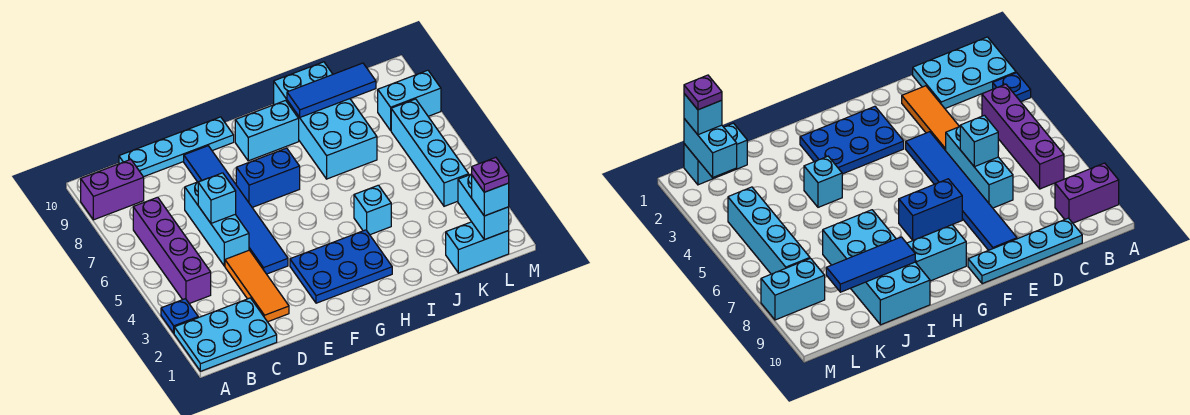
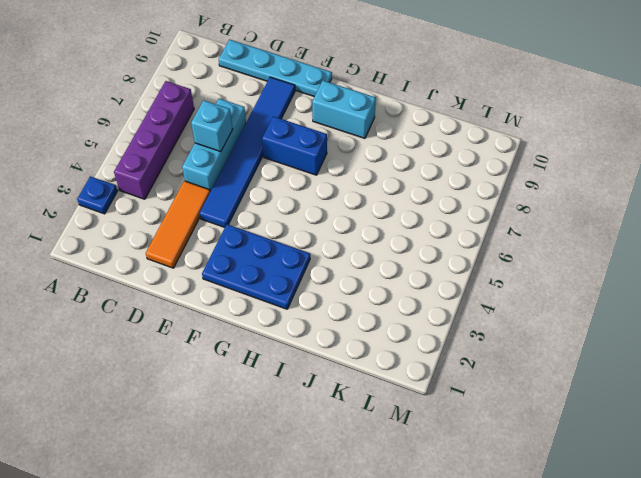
none -> cyan plate A1:C2 level 1
none -> purple brick A9:B9 level 1
none -> cyan brick I4 level 1

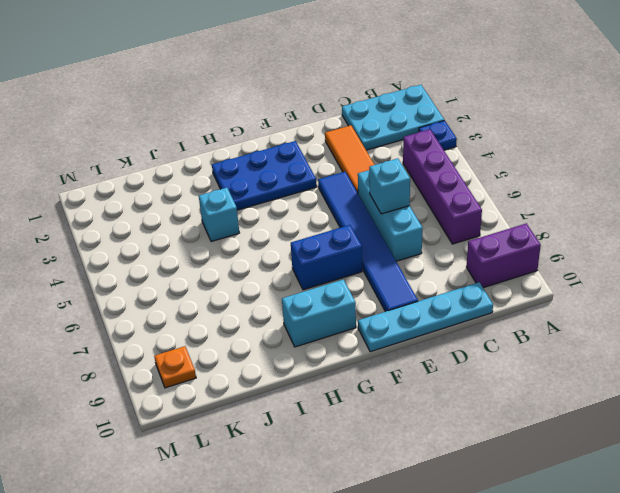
orange plate L9 level 1 -> none
none -> cyan brick I7:J10 level 1
none -> cyan brick K1:L1 level 1
none -> cyan brick L4:L7 level 1

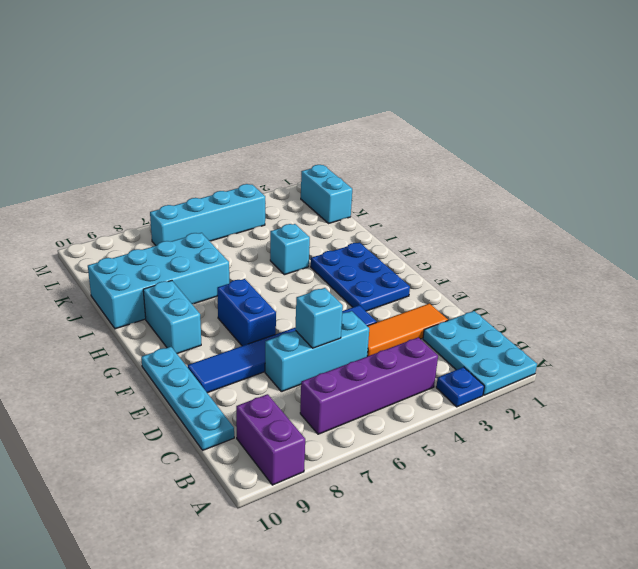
none -> cyan brick L8:M8 level 1
none -> blue tile I9:K9 level 2
none -> cyan brick L1:L2 level 2

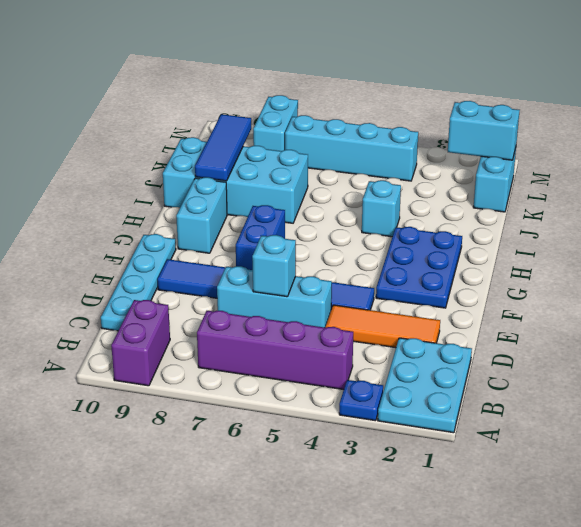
none -> cyan brick L1 level 3
none -> purple plate L1 level 4

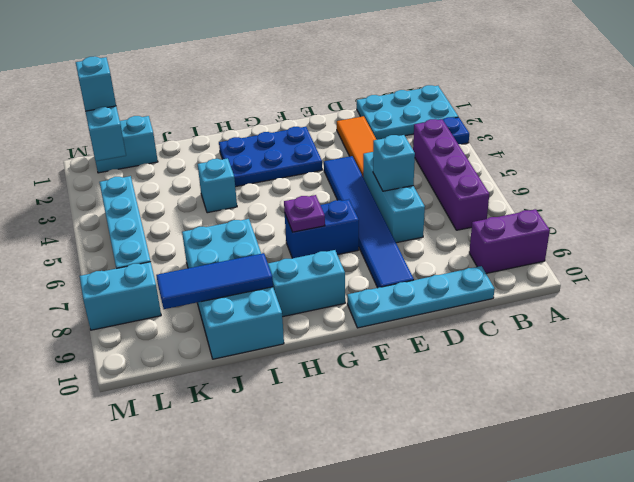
purple plate G7 level 2 -> purple plate L1 level 4

